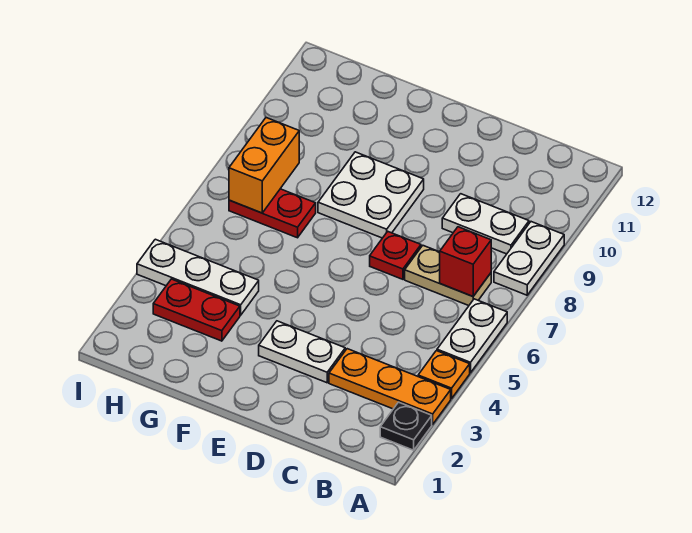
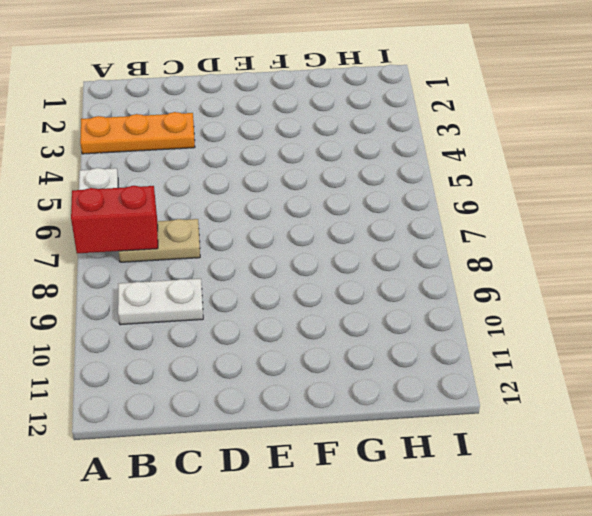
red brick A7:B7 level 2 -> red brick B7 level 2
none -> black plate A2 level 1
none -> orange plate A4 level 1
none -> white plate A8:A9 level 1

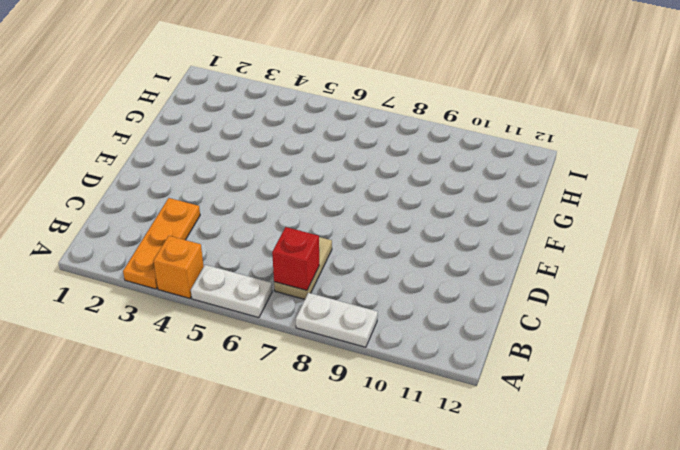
orange brick A4 level 1 -> orange plate A4 level 1
none -> black plate A2 level 1
none -> white plate B9:C9 level 1
none -> white plate D3:E3 level 1

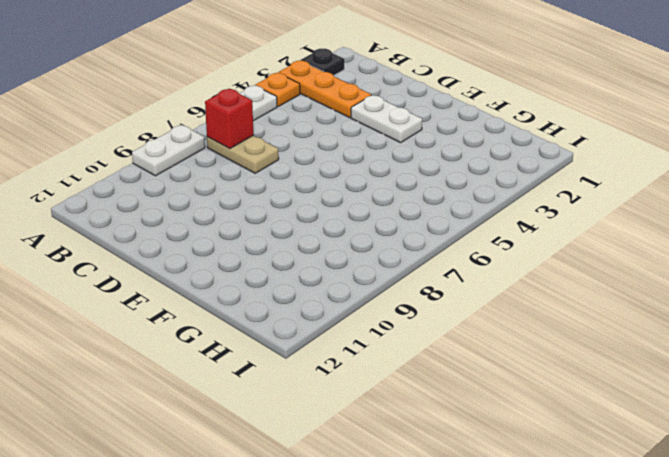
none -> white plate B9:C9 level 1
none -> red plate D7 level 1
none -> white plate E8:F9 level 1

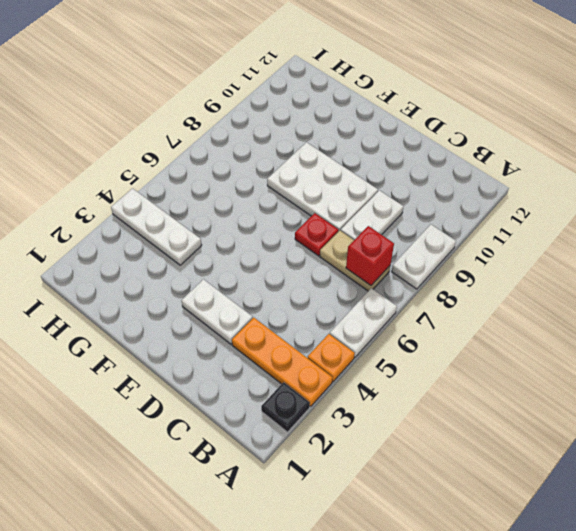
white plate C8:C9 level 1 -> white plate B9:C9 level 1
white plate D8:F9 level 1 -> white plate E8:F9 level 1
none -> red plate G3:H3 level 1
none -> red plate G7:H7 level 1
none -> orange brick H7:H8 level 2

